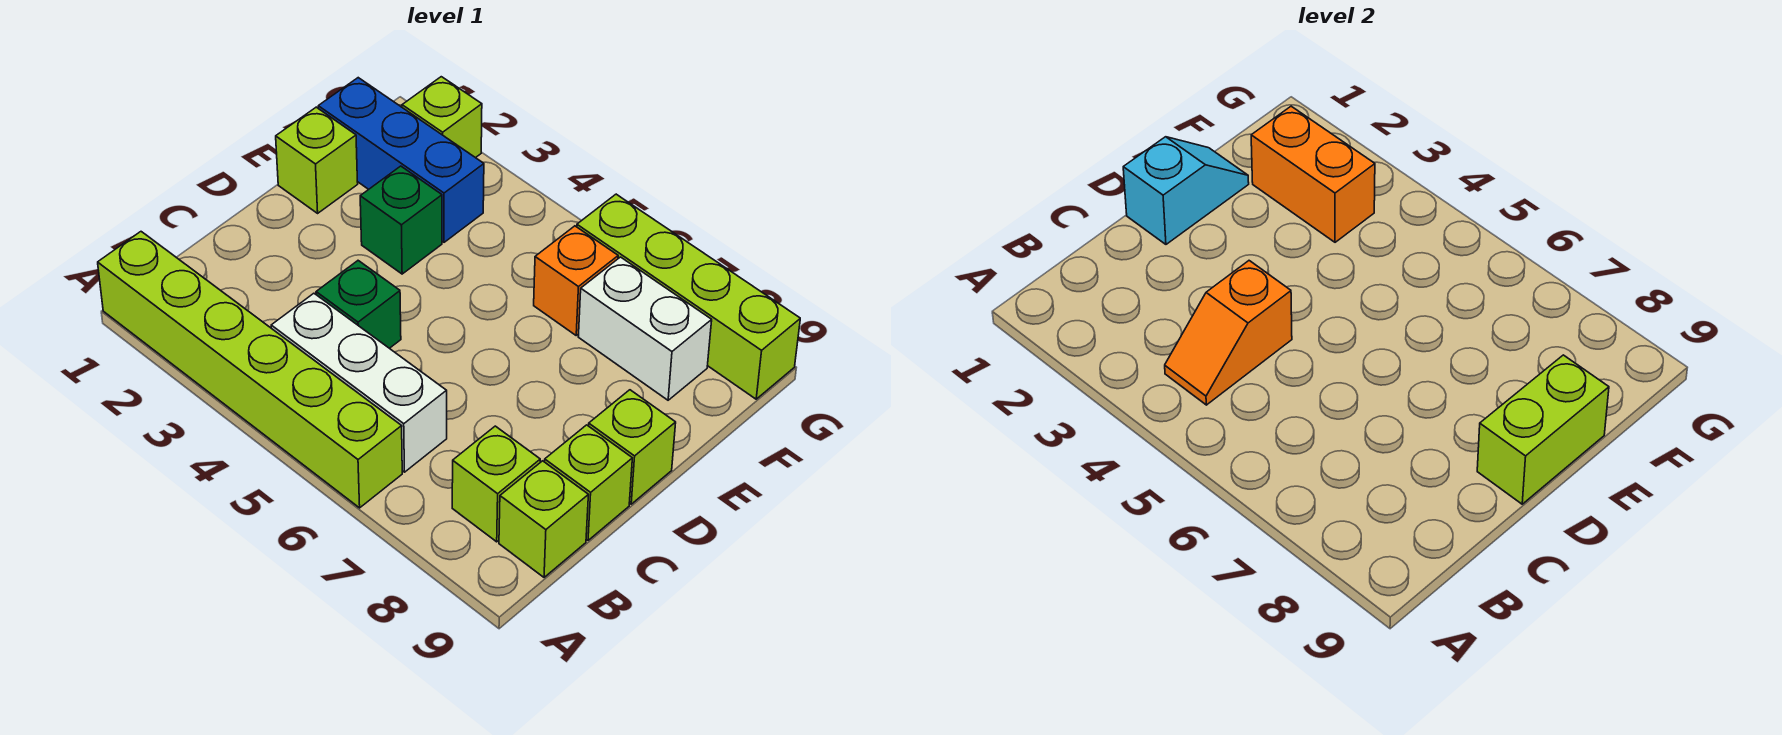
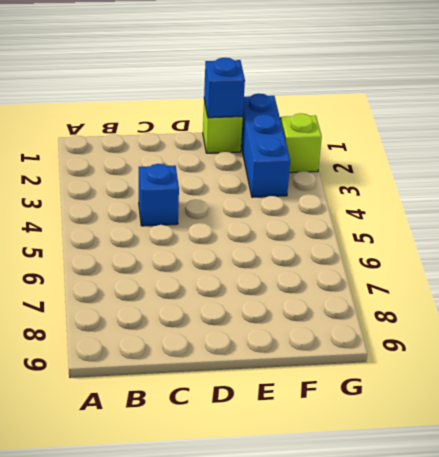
blue brick C4 level 1 -> green brick C4 level 1
blue brick E1 level 2 -> cyan slope D1:E1 level 2 top D
none -> lime brick A1:A6 level 1
none -> white brick B4:B6 level 1
none -> lime brick B8 level 1

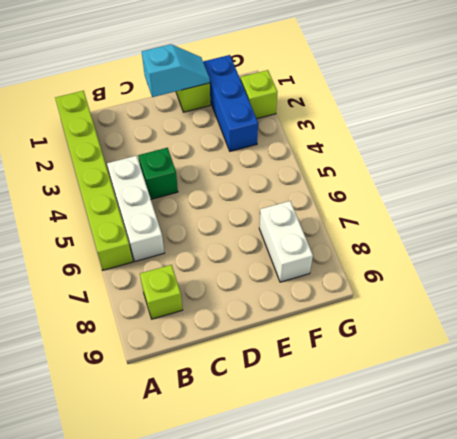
none -> lime brick B9 level 1
none -> lime brick C9 level 1
none -> lime brick D9 level 1

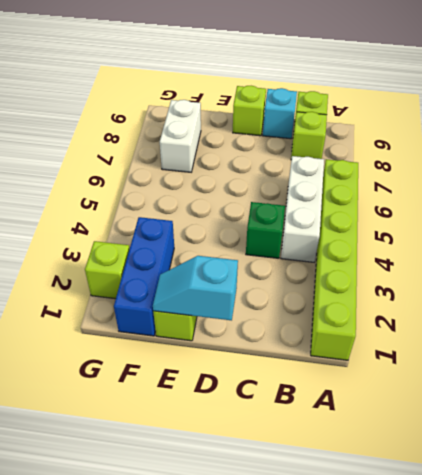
cyan brick C9 level 1 -> lime brick C9 level 1
none -> green brick E3 level 1
none -> orange brick F6 level 1
none -> lime brick G6:G9 level 1

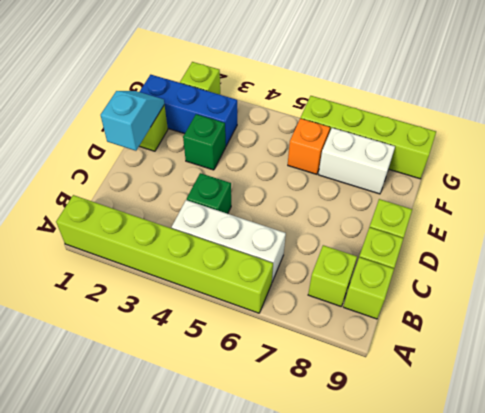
none -> orange slope B4:C4 level 2 top C
none -> lime brick D9:E9 level 2
none -> orange brick F2:F3 level 2

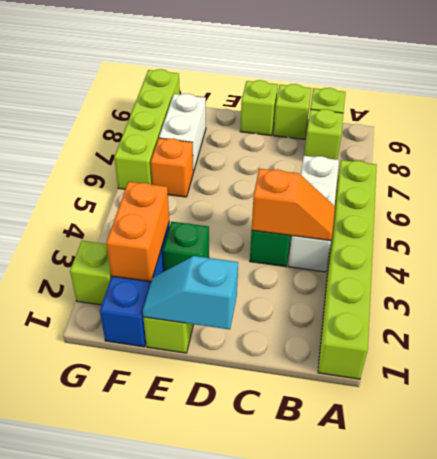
none -> lime brick D9:E9 level 2

